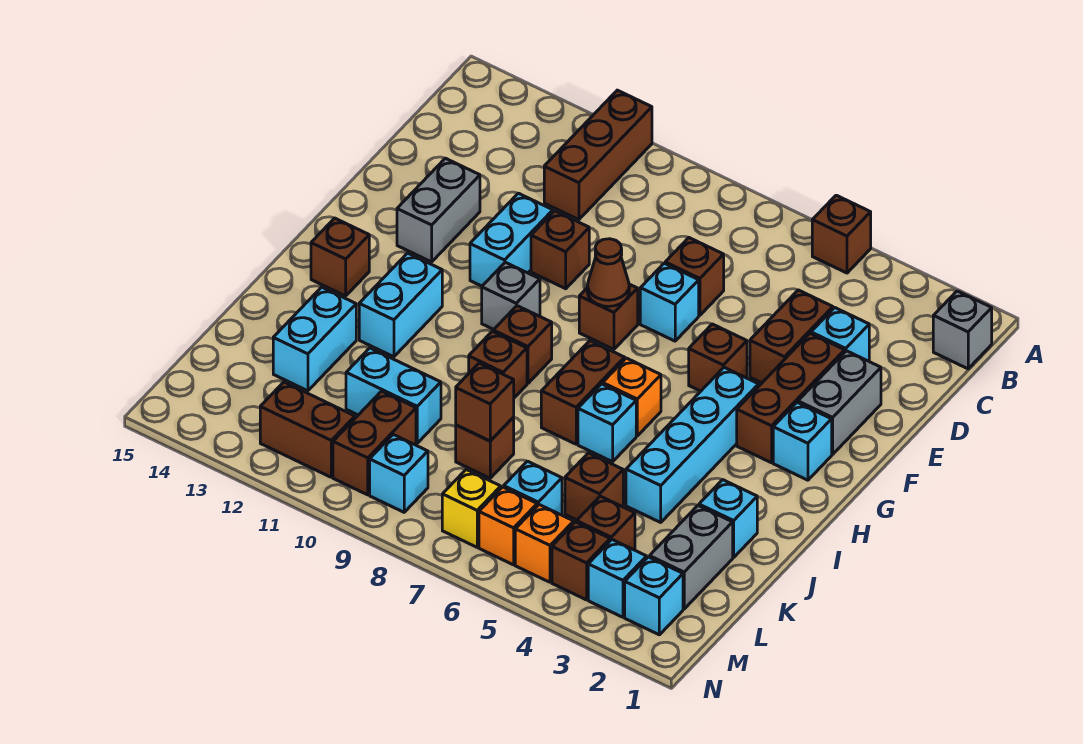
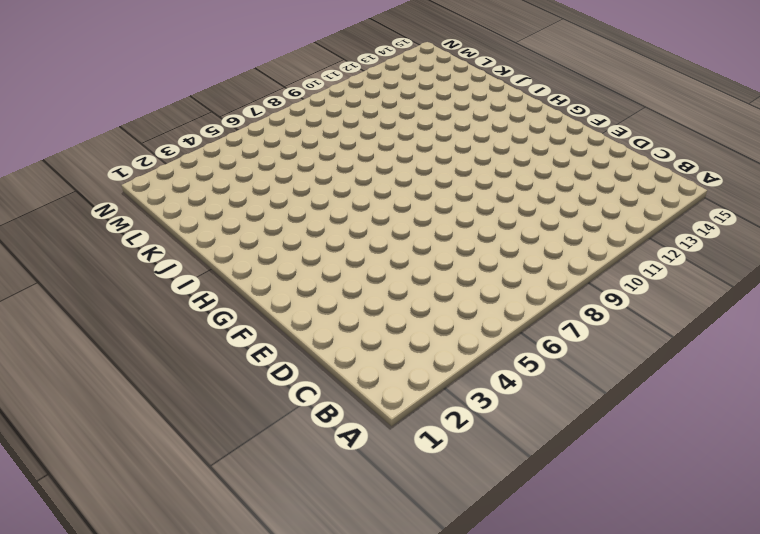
none -> brown brick A5 level 1
none -> brown brick A11:C11 level 1
none -> grey brick B1 level 1
none -> cyan brick D3 level 1

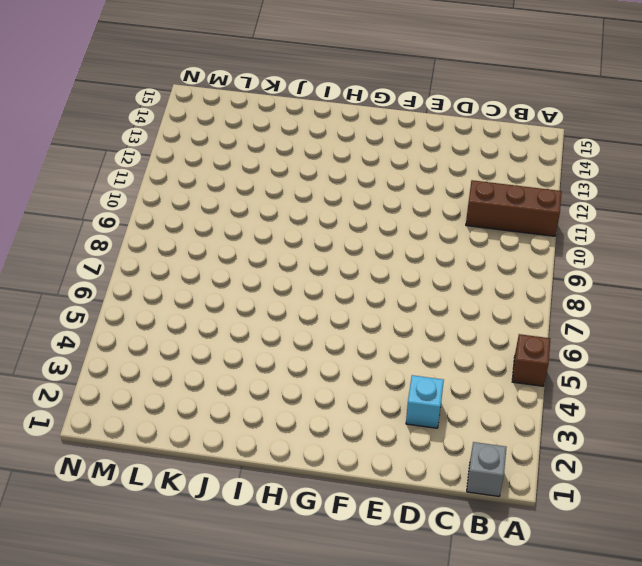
none -> brown brick D4:E4 level 1
none -> brown brick D7 level 1
none -> grey brick E2:F2 level 1
none -> brown brick E3:G3 level 1

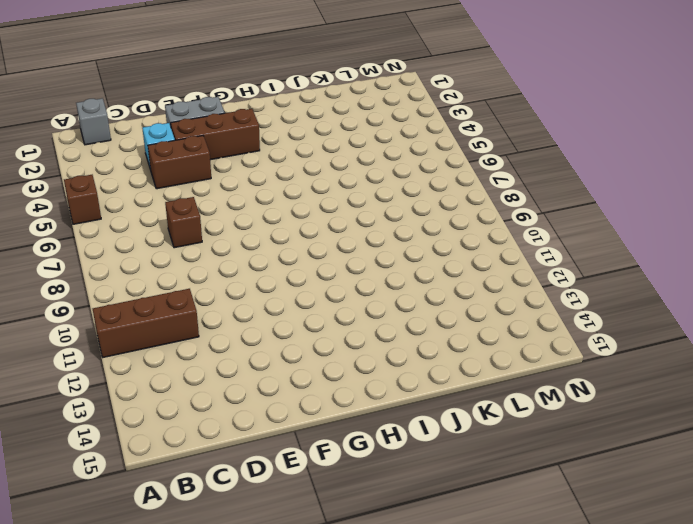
none -> cyan brick E7 level 1
none -> brown brick E10 level 1
none -> cyan brick E11:F11 level 1
none -> grey brick E13:F13 level 1

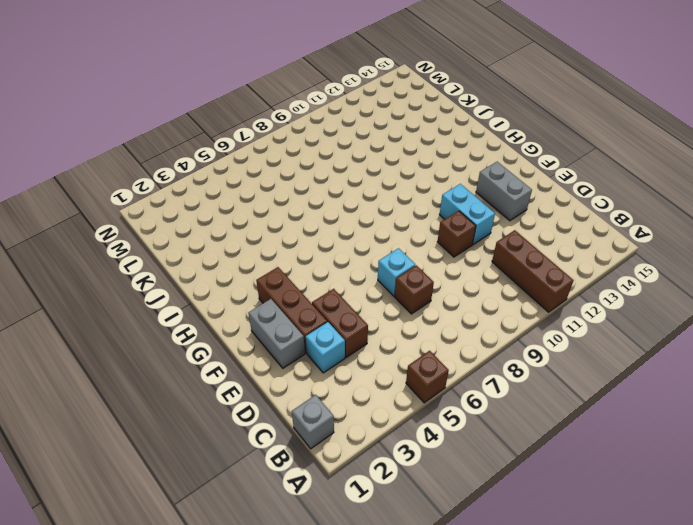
none -> brown brick F5 level 1
none -> brown brick F8 level 1
none -> cyan brick G2 level 1
none -> cyan brick G4:J4 level 1

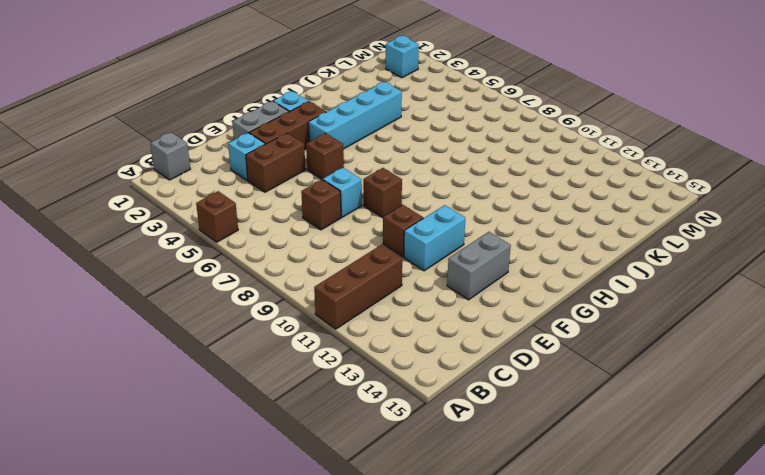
none -> grey brick G10 level 1
none -> orange brick H6 level 1
none -> brown brick H7:I7 level 1
none -> brown brick H9 level 1

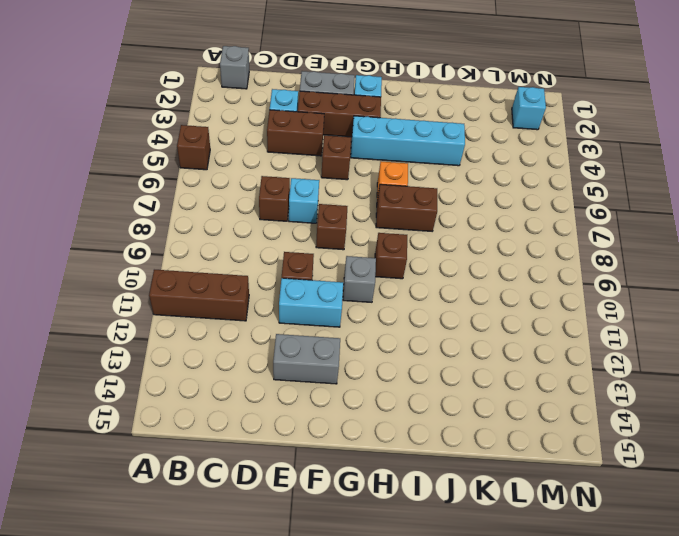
none -> cyan brick H12:I12 level 1
none -> brown brick H14 level 1
none -> cyan brick I6 level 1
none -> brown brick I9 level 1

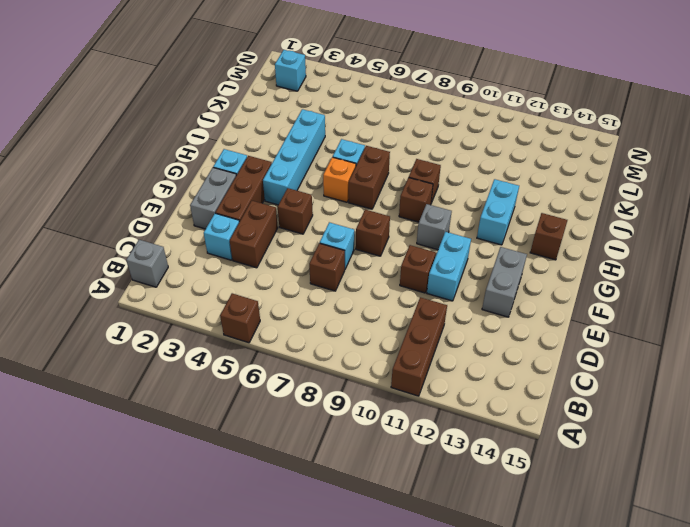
none -> cyan brick J2 level 1
none -> cyan brick J13:K13 level 1
none -> grey brick K2:L2 level 1
none -> brown brick K5 level 1

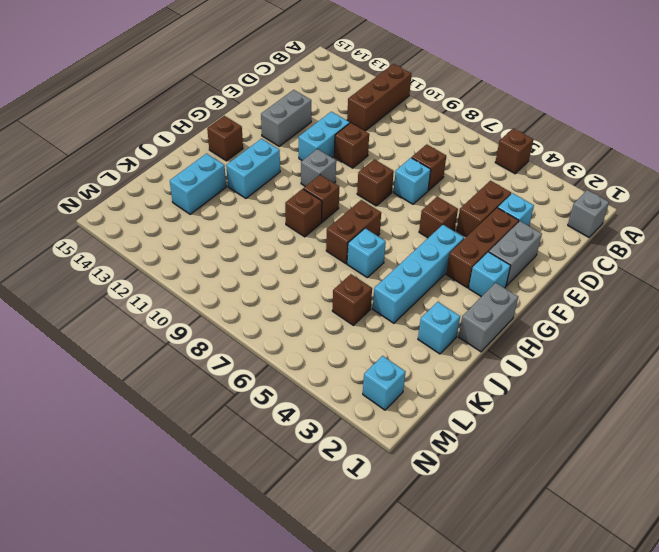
grey brick H1:I1 level 1 -> grey brick K2:L2 level 1
none -> orange brick H6 level 1
none -> brown brick K8 level 1
none -> cyan brick K10:K11 level 1
none -> brown brick L4 level 1

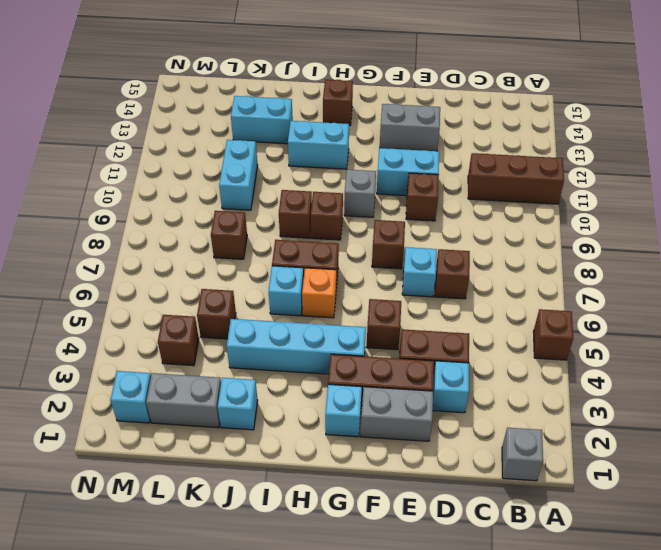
none -> cyan brick L6 level 1
none -> brown brick L10:M10 level 1
none -> cyan brick M3 level 1
none -> brown brick M4 level 1

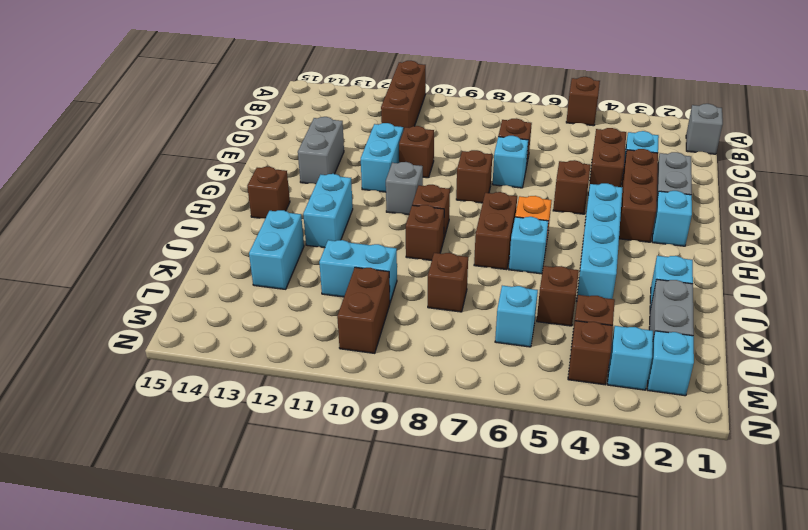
none -> orange brick M5 level 1
none -> orange brick M6 level 1
none -> yellow brick M7 level 1
none -> cyan brick M9 level 1

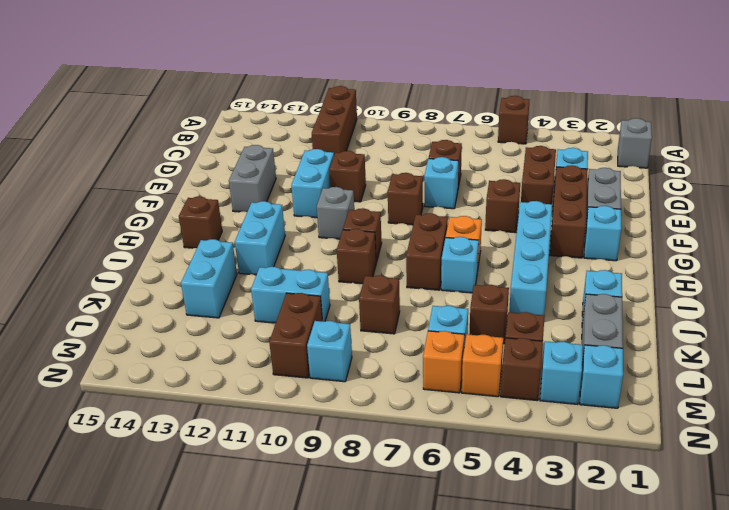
none -> yellow brick M7 level 1
none -> brown brick M11:M12 level 1
none -> brown cone F8 level 2
none -> brown brick K8 level 2

